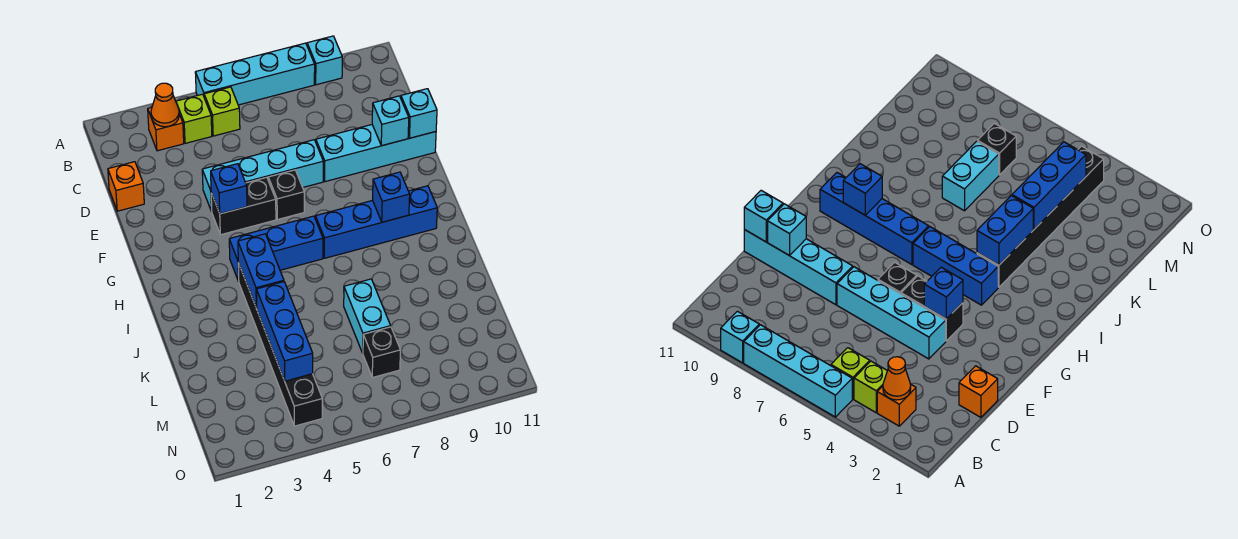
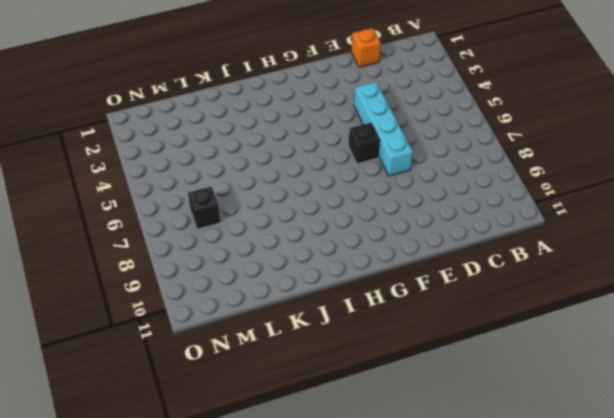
none -> cyan brick A5:A8 level 1
none -> cyan brick A9 level 1
none -> orange brick B3 level 1

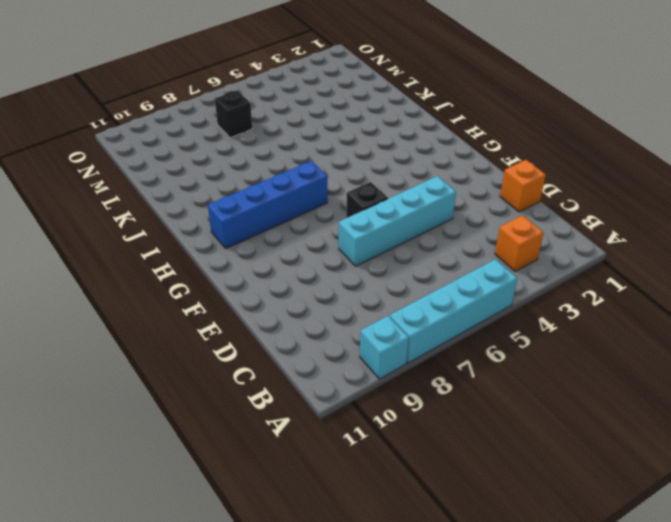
none -> lime brick B4 level 1
none -> lime brick B5 level 1
none -> cyan brick E8:E11 level 1

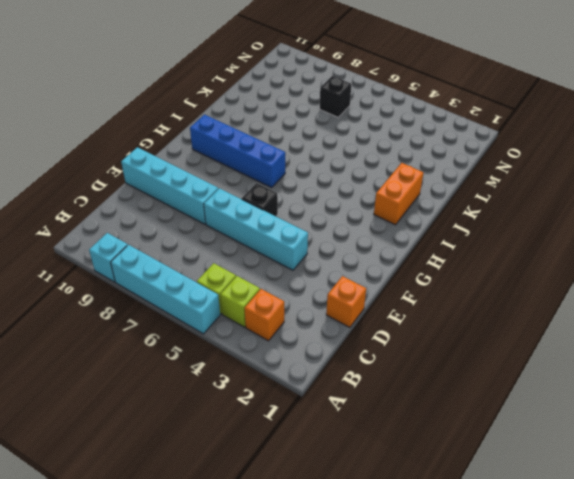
orange brick I2:J2 level 1 -> none
none -> black brick F4:F5 level 1
none -> blue brick H4:H6 level 1
none -> black brick I4:N4 level 1

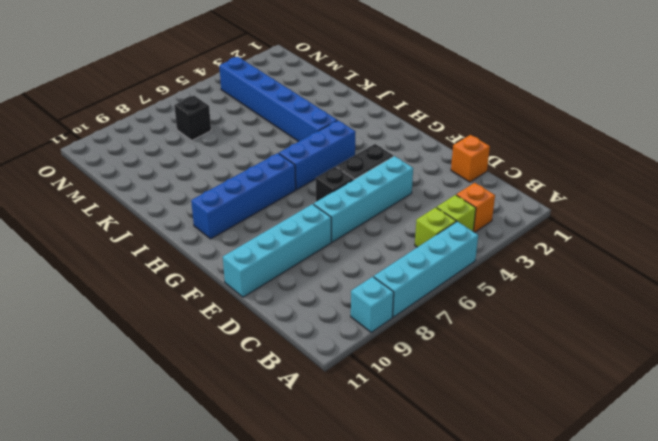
blue brick I4:N4 level 1 -> black brick I4:N4 level 1
none -> cyan brick K7:L7 level 1
none -> orange cone B3 level 2
none -> cyan brick E10 level 2

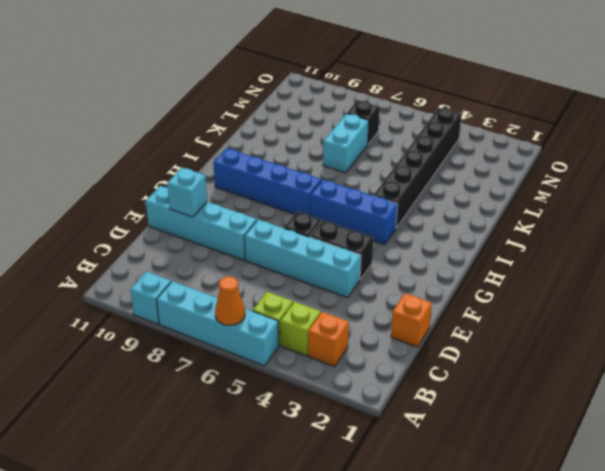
orange cone A6 level 2 -> orange cone B3 level 2
none -> cyan brick E11 level 2
none -> blue brick F4 level 2
none -> blue brick H9 level 2

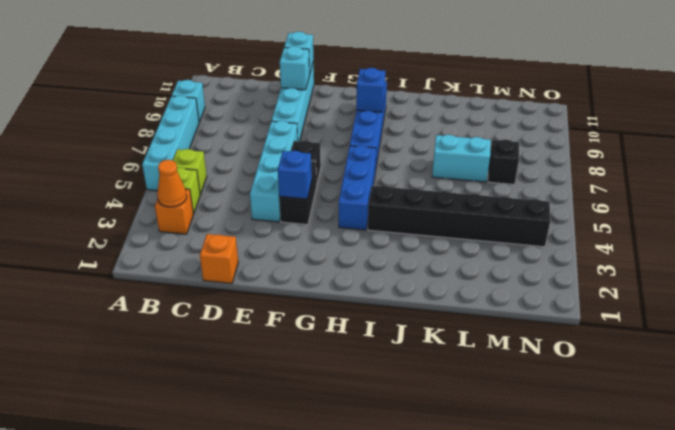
none -> blue brick I4:J4 level 2
none -> blue brick K4:M4 level 2

